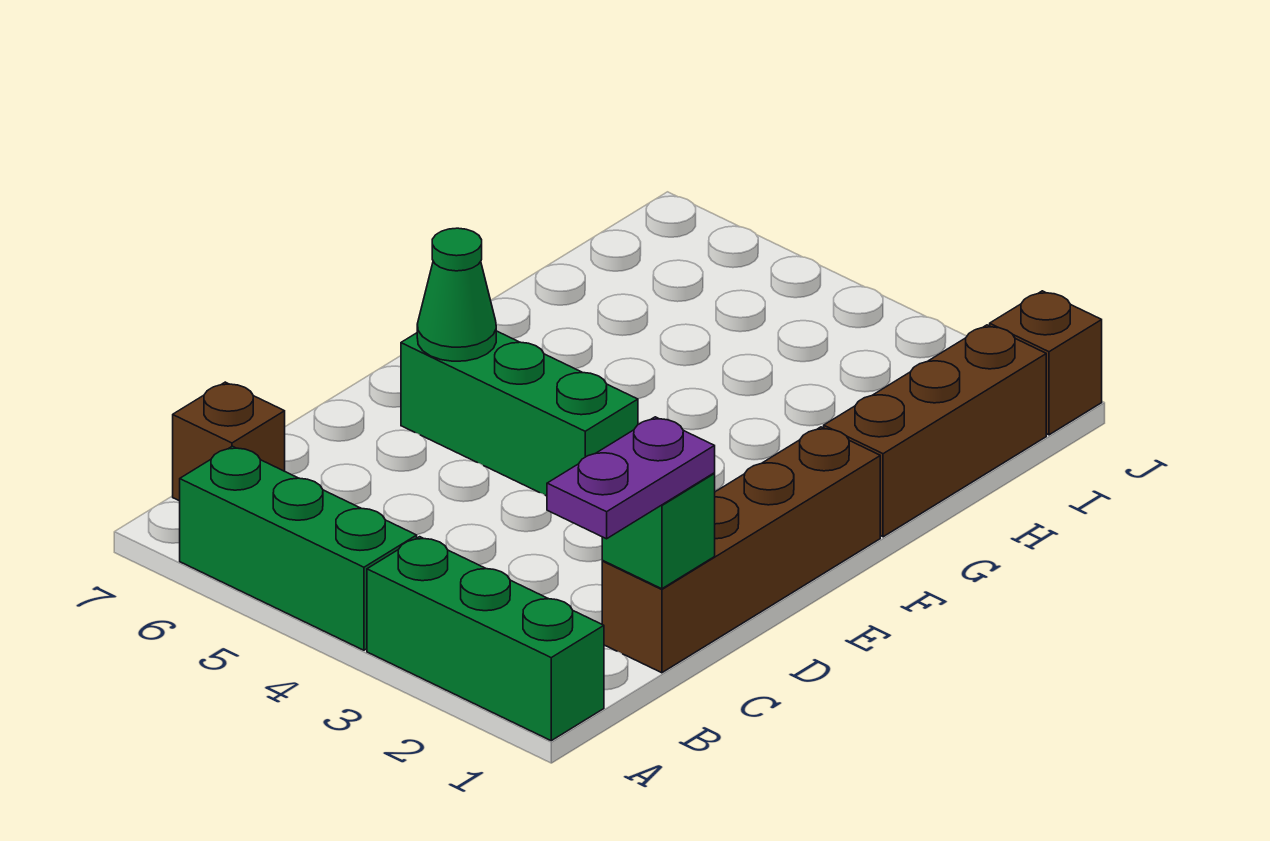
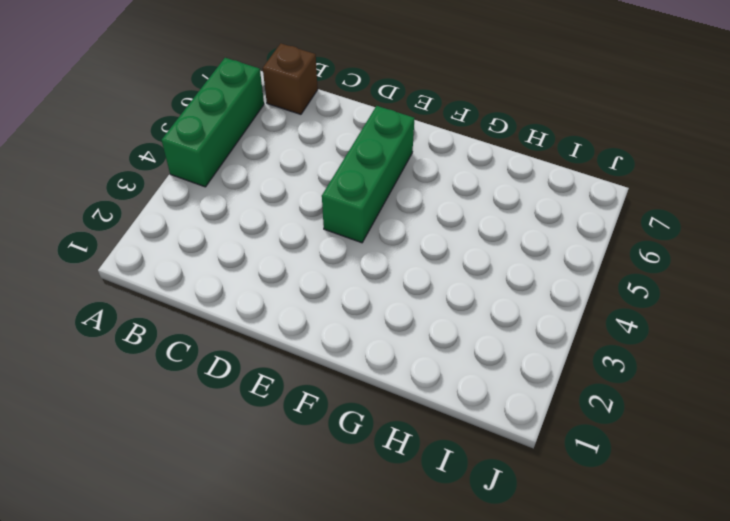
none -> green brick A1:A3 level 1
none -> brown brick C1:F1 level 1

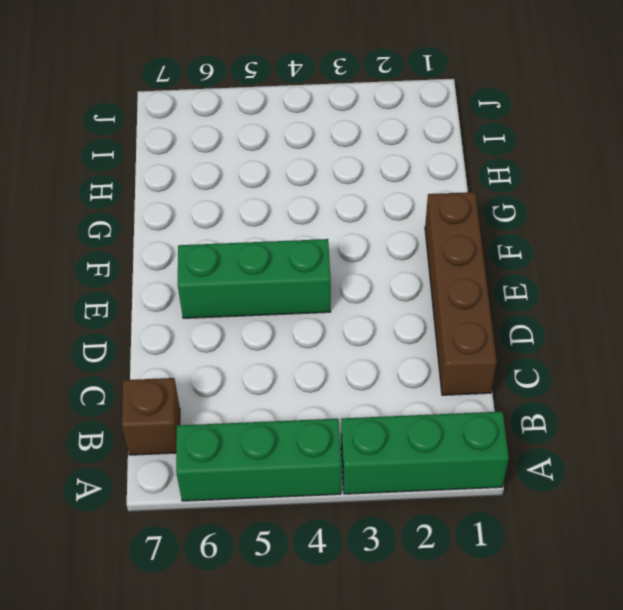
none -> brown brick G1:I1 level 1
none -> brown brick J1 level 1

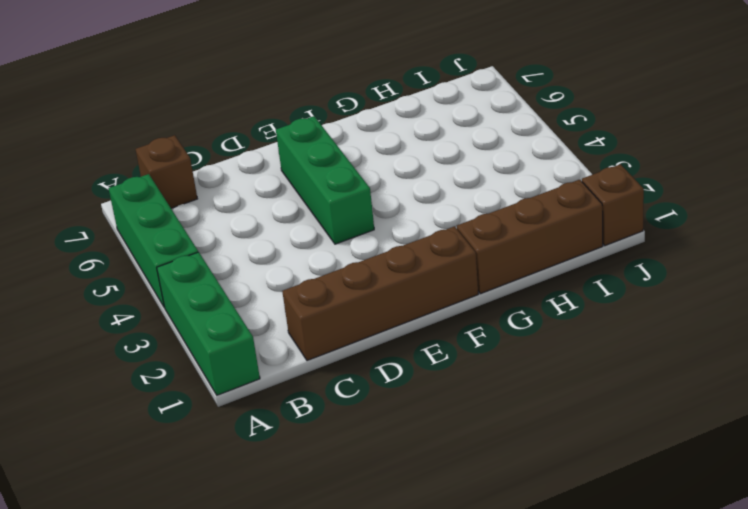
none -> green brick C1 level 2
none -> green cone E6 level 2

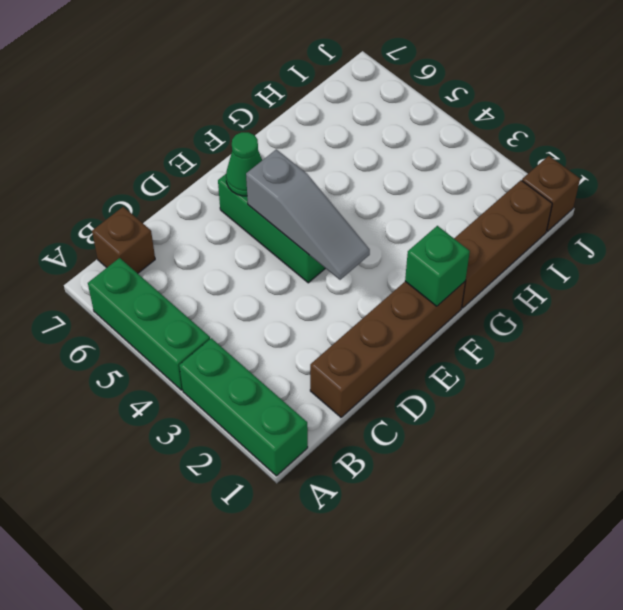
grey slope E3:E5 level 2 top 5 -> none
green brick F1 level 2 -> green brick C1 level 2
none -> purple plate B1:C1 level 3

